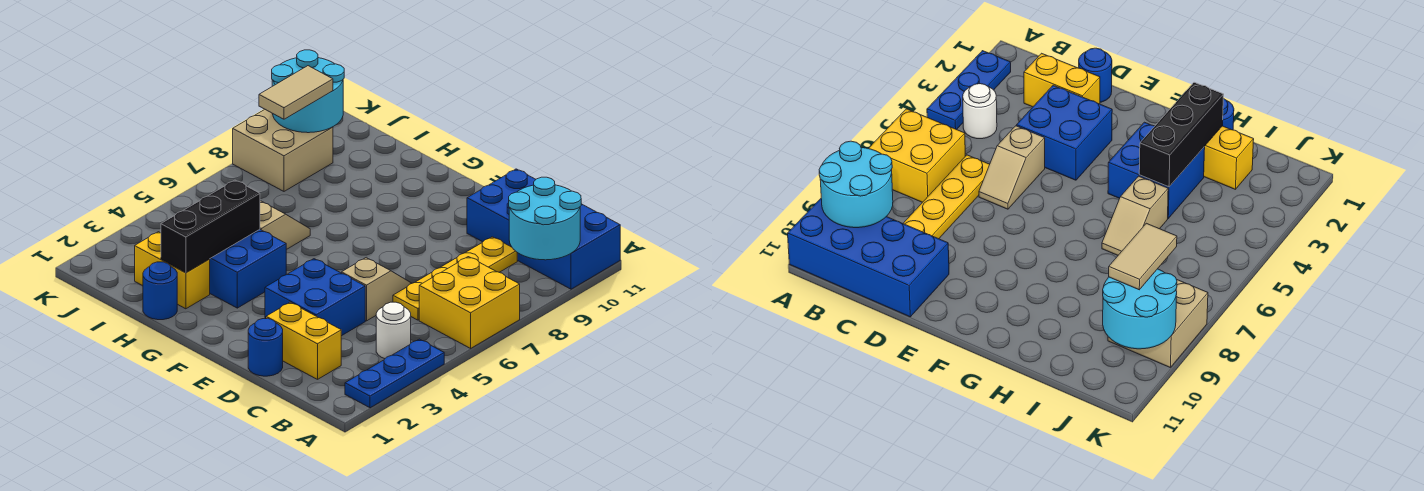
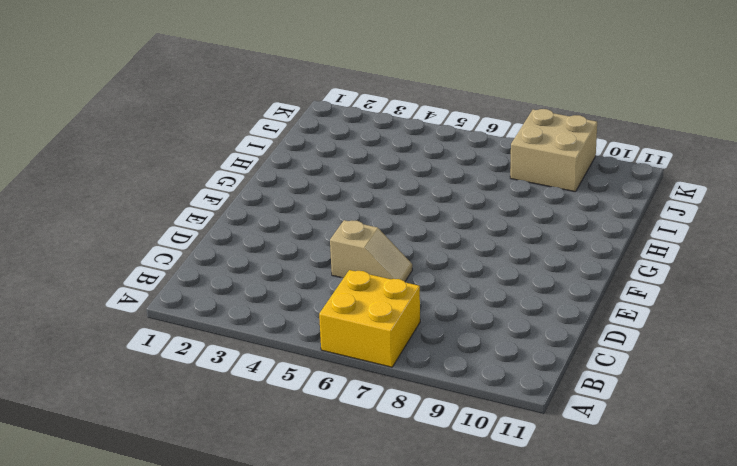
none -> blue plate A2:A4 level 1
none -> blue brick A10:D11 level 1
none -> white round brick B4 level 1

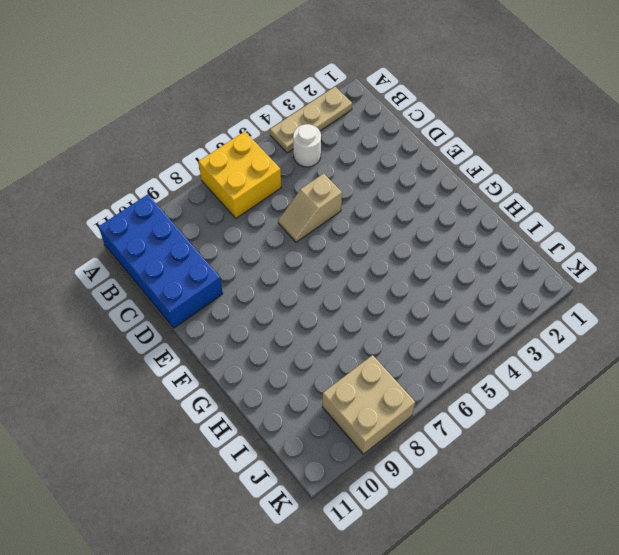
tan plate A2:A4 level 1 -> blue plate A2:A4 level 1
none -> yellow brick C2:D2 level 1
none -> yellow plate C6:C9 level 1
none -> blue round brick D1 level 1

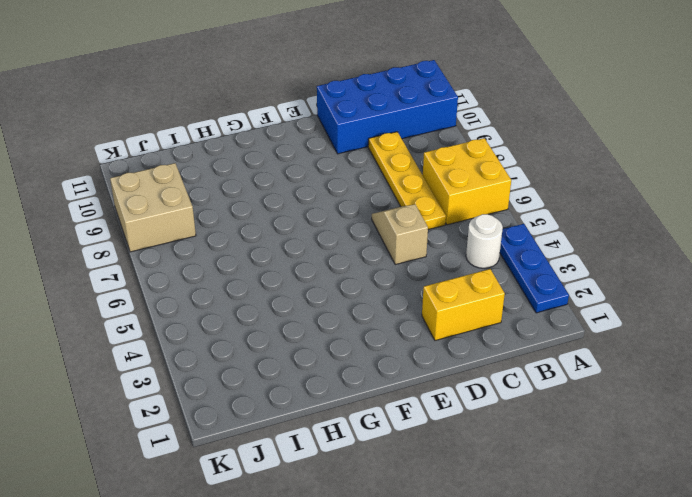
none -> blue round brick D1 level 1
none -> blue brick D3:E4 level 1
none -> blue brick G3:H4 level 1

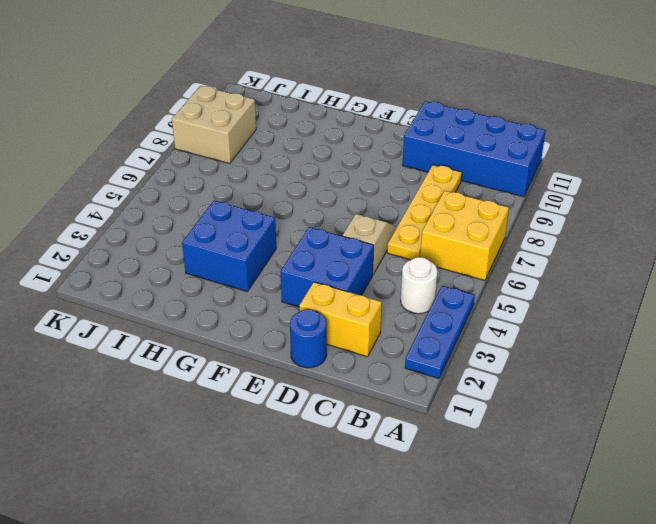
none -> blue round brick H1 level 1
none -> yellow brick H2:I2 level 1
none -> tan slope H5:H6 level 1 top 5

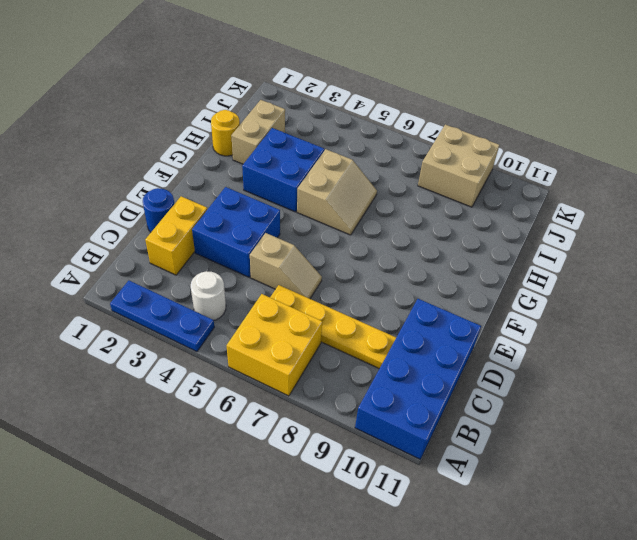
tan slope G5:H6 level 1 top 5 -> tan slope H5:H6 level 1 top 5
yellow round brick H1 level 1 -> blue round brick H1 level 1
tan brick H2:I2 level 1 -> yellow brick H2:I2 level 1
none -> cyan round brick A9:B10 level 2
none -> black brick H2:H4 level 2
none -> cyan round brick J9:K10 level 2

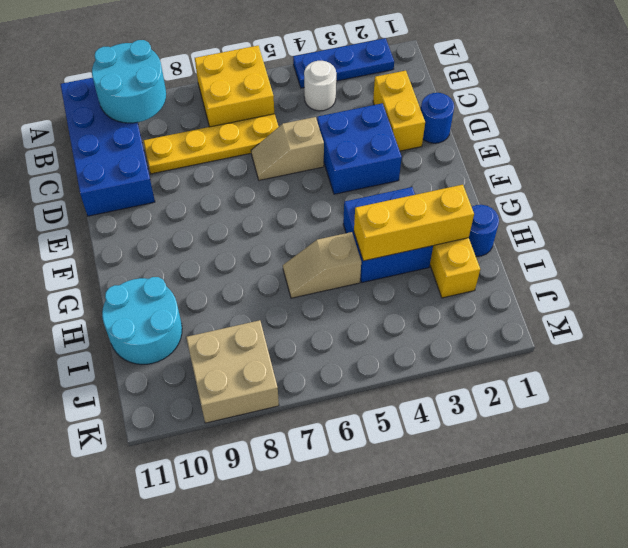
yellow brick H2:H4 level 2 -> black brick H2:H4 level 2
cyan round brick H10:I11 level 1 -> cyan round brick J9:K10 level 2
none -> tan tile J8:J9 level 3

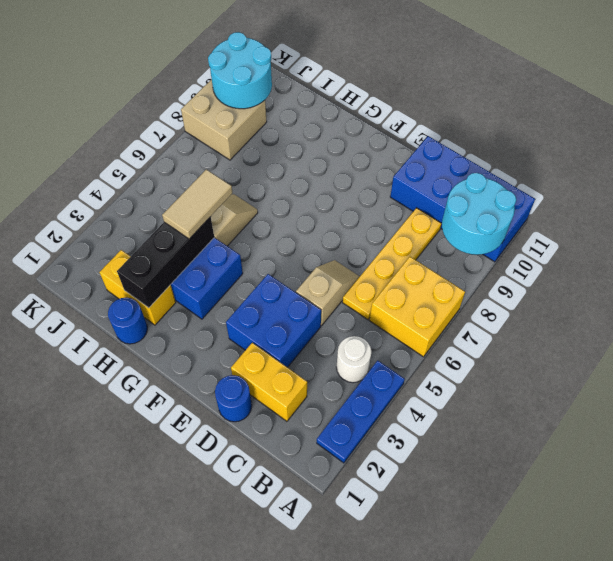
tan tile H4:H5 level 3 -> tan tile J8:J9 level 3

